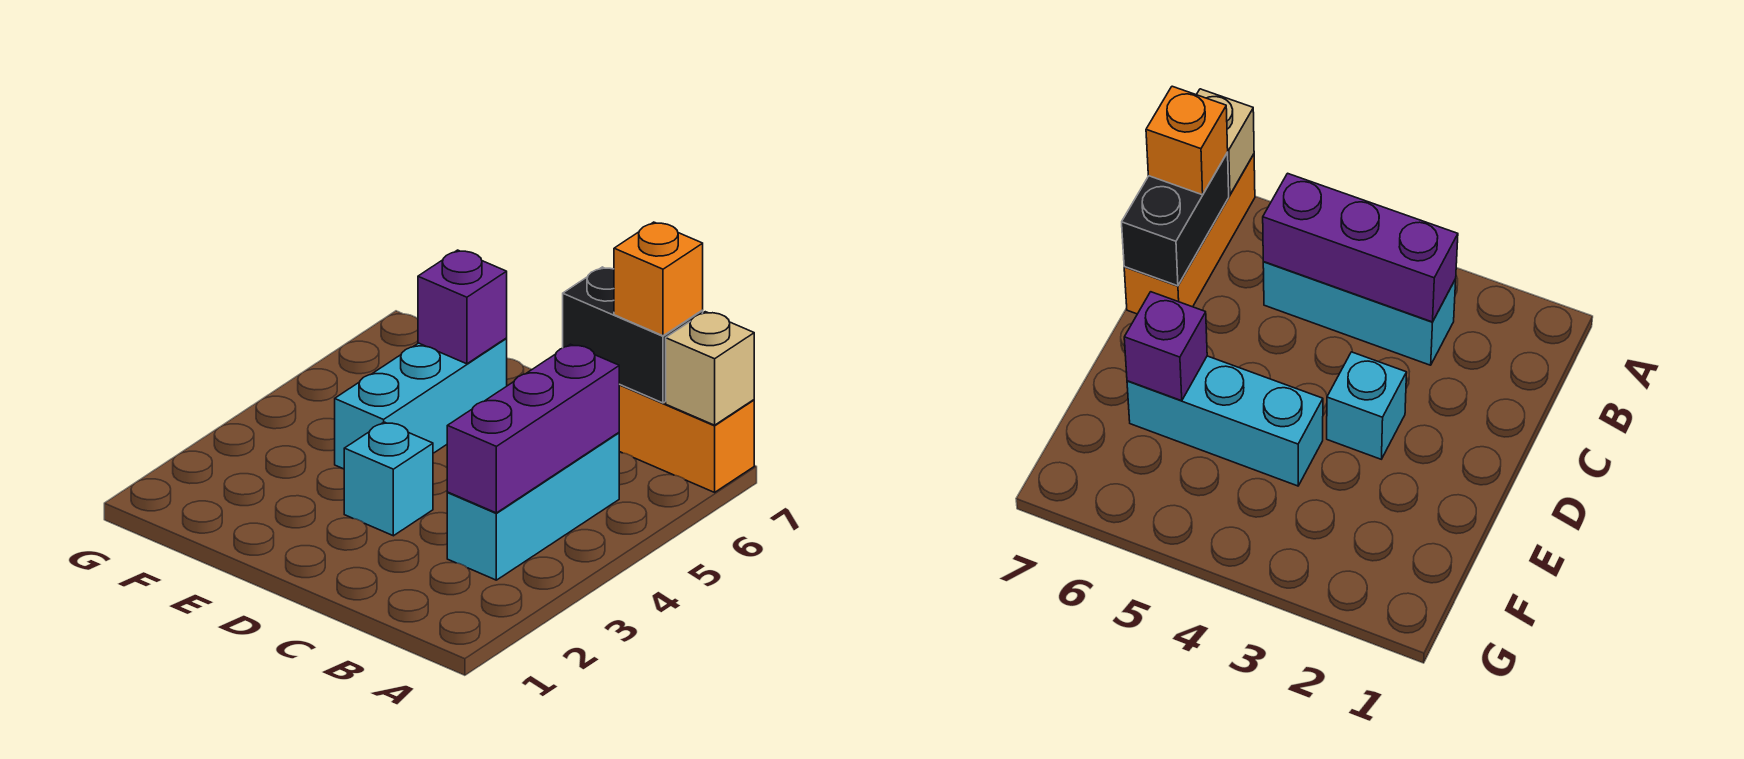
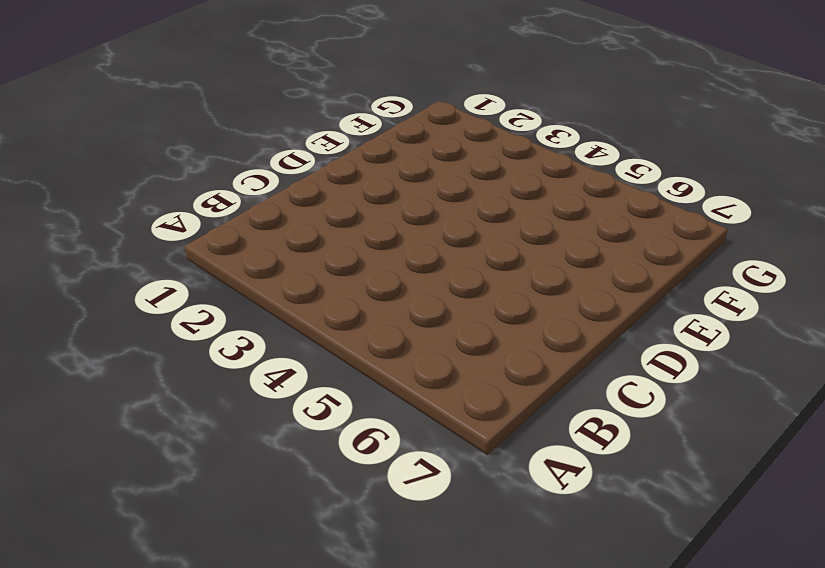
none -> orange brick A7:C7 level 1
none -> cyan brick B3:B5 level 1

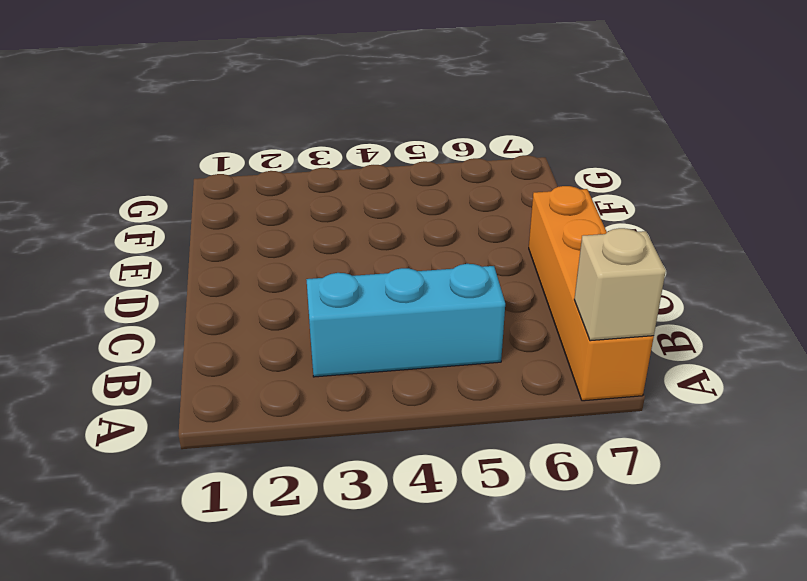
orange brick A7:D7 level 1 -> orange brick A7:C7 level 1
none -> cyan brick D3 level 1
none -> cyan brick E4:E6 level 1

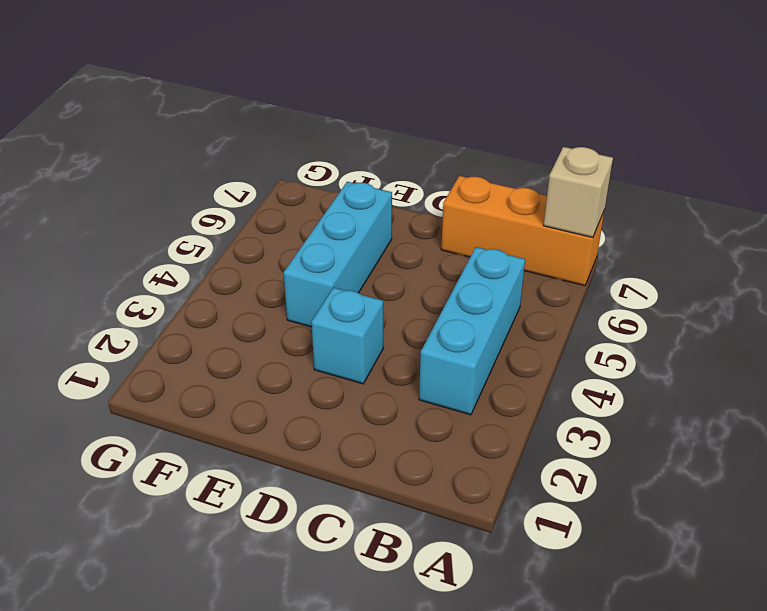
none -> purple brick B3:B5 level 2
none -> black brick B7:C7 level 2

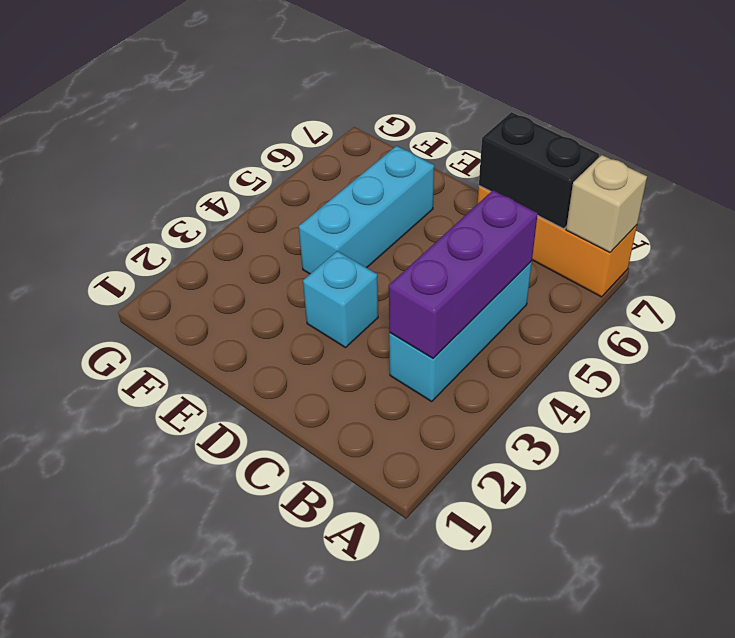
none -> purple brick E6 level 2
none -> orange brick B7 level 3

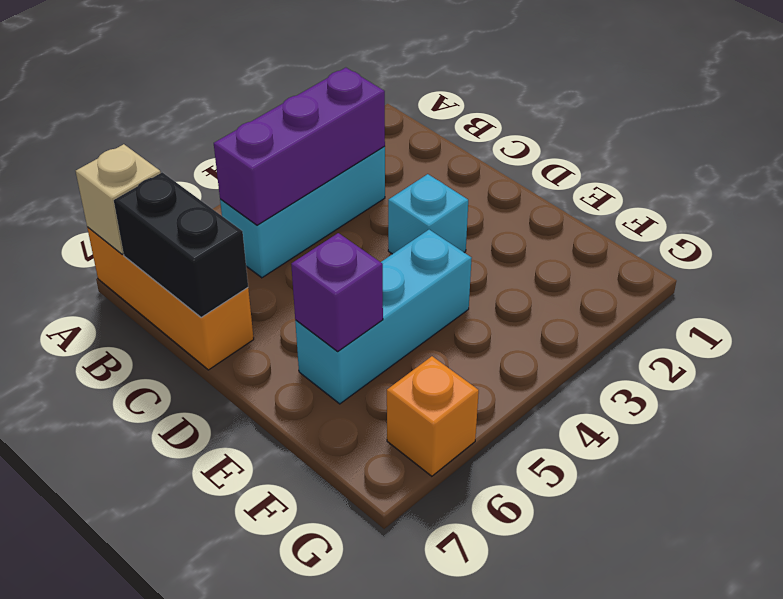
orange brick G6 level 1 -> orange brick B7 level 3

